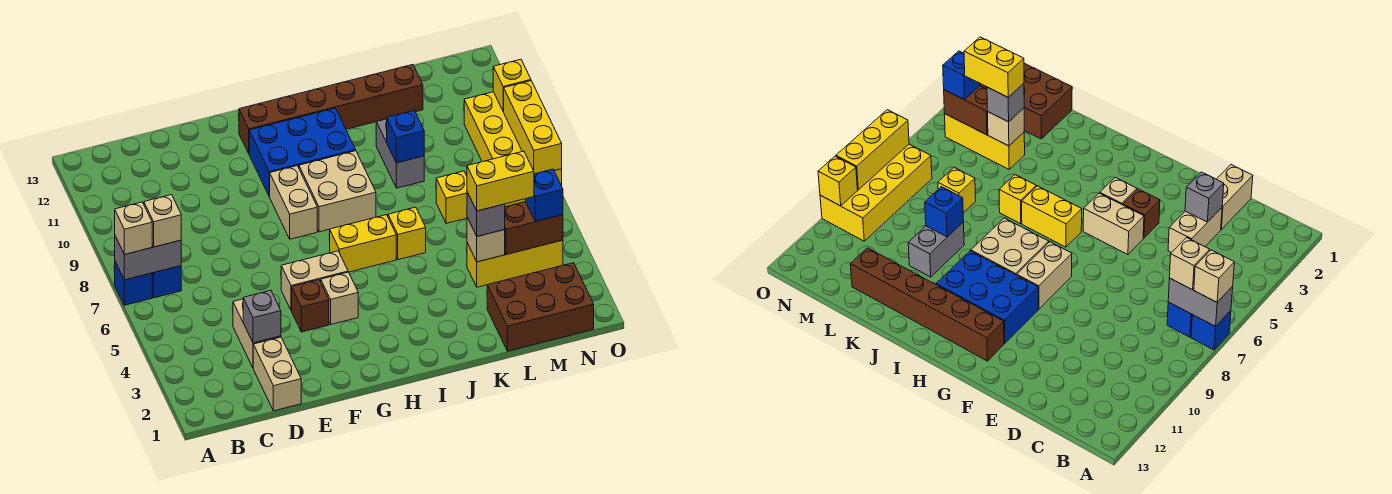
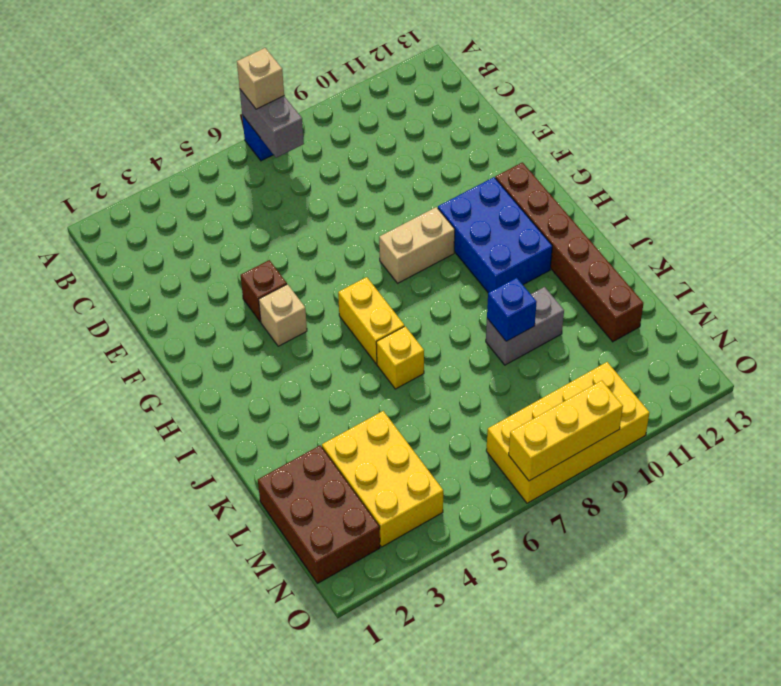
yellow brick L3:N4 level 1 -> yellow brick L4:N4 level 1
none -> blue brick B7 level 1
none -> tan brick D1:D2 level 1
none -> tan brick D3:D4 level 1
none -> tan brick F5:G5 level 1

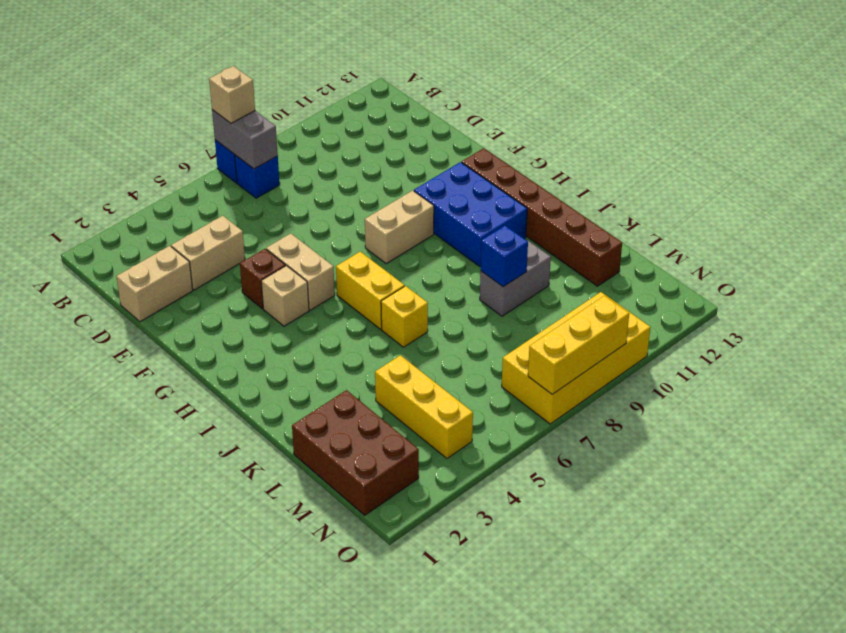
none -> tan brick H8:I9 level 1
none -> yellow brick L7 level 1
none -> grey brick D3 level 2
none -> tan brick L4 level 2

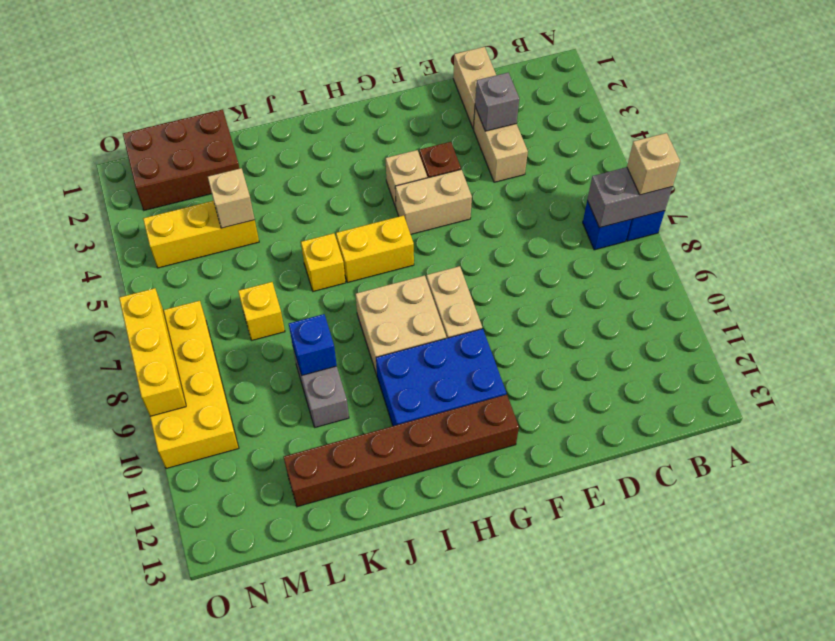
none -> brown brick M4:N4 level 2
none -> yellow brick O10 level 2
none -> tan brick B7 level 3
none -> grey brick L4 level 3

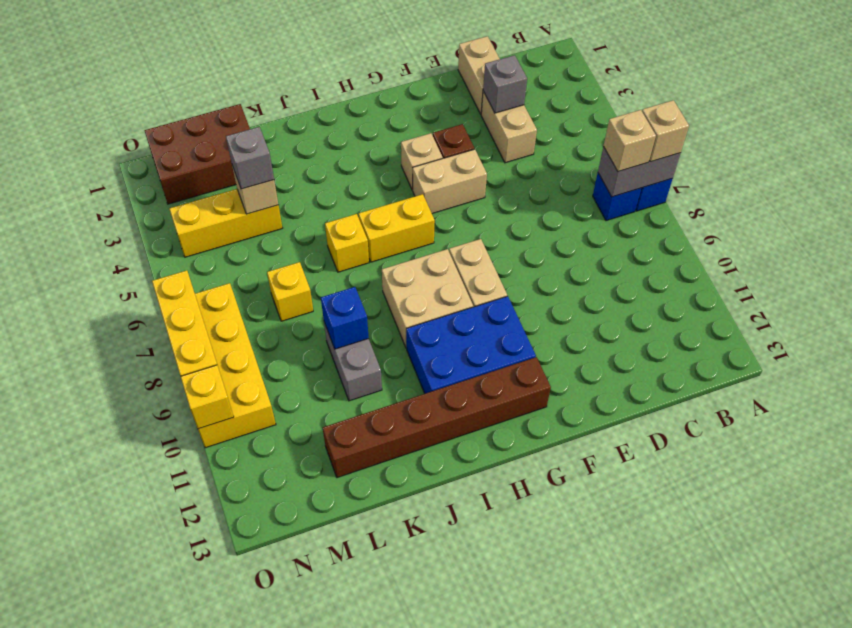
none -> brown brick M4:N4 level 2
none -> blue brick N4 level 3
none -> yellow brick L4:M4 level 4

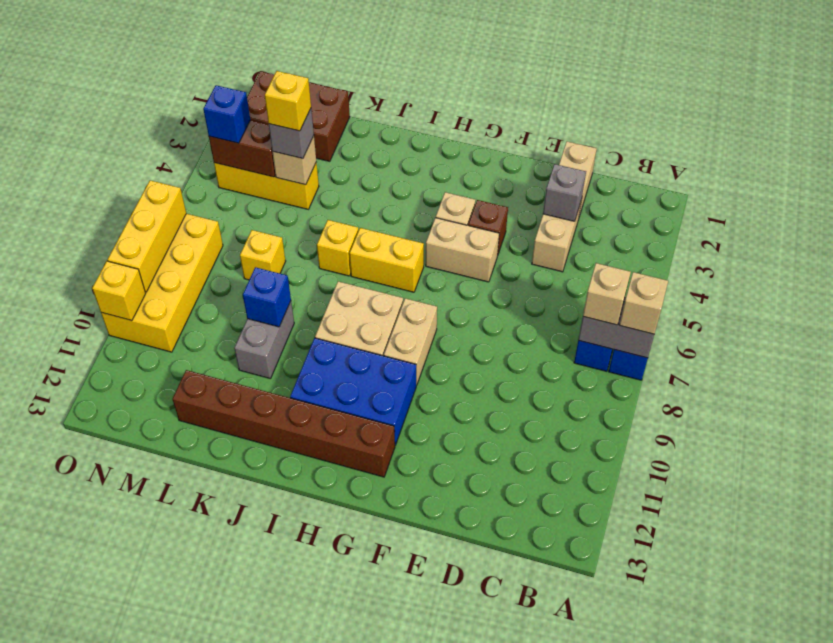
yellow brick L4 level 4 -> yellow brick L4:M4 level 4

